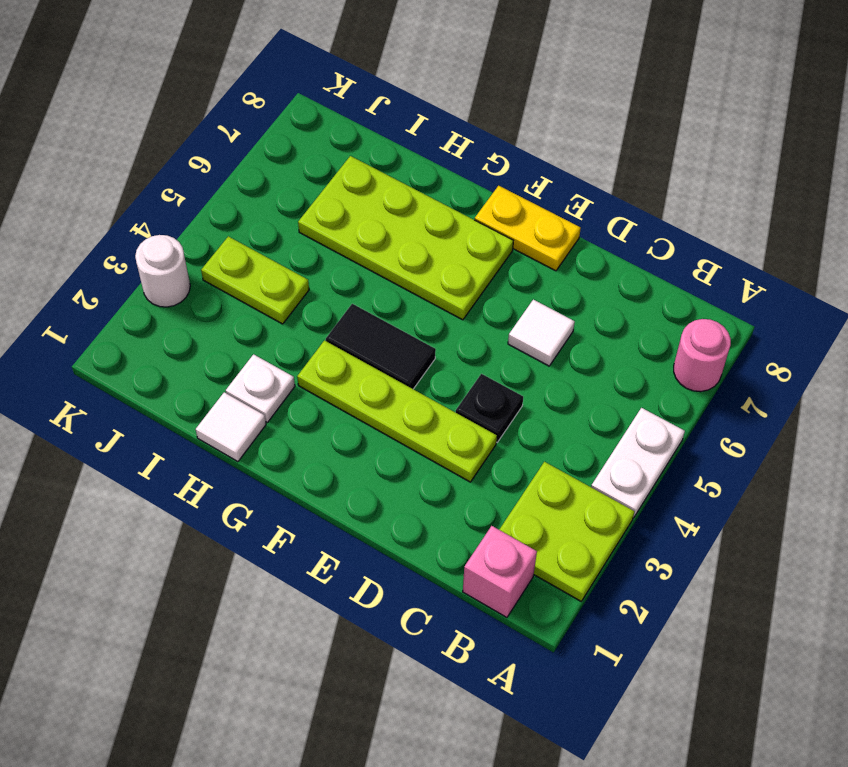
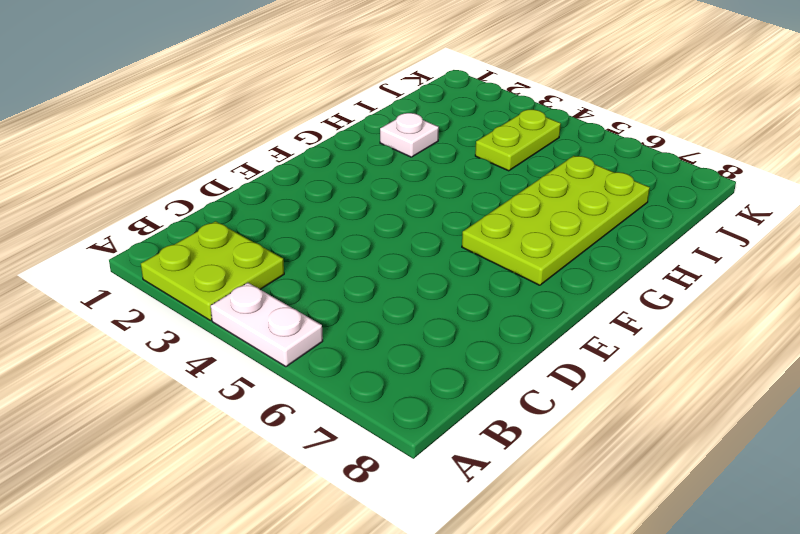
none -> pink round brick A7 level 1
none -> pink brick B1 level 1
none -> lime plate D3:G3 level 1

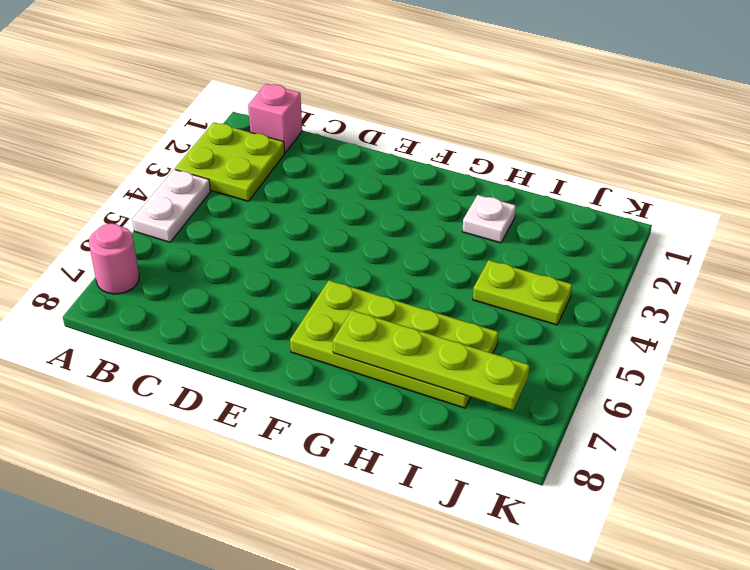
lime plate G7:J7 level 2 -> lime plate D3:G3 level 1
none -> black plate D4 level 1
none -> white tile D6 level 1
none -> yellow plate E8:F8 level 1

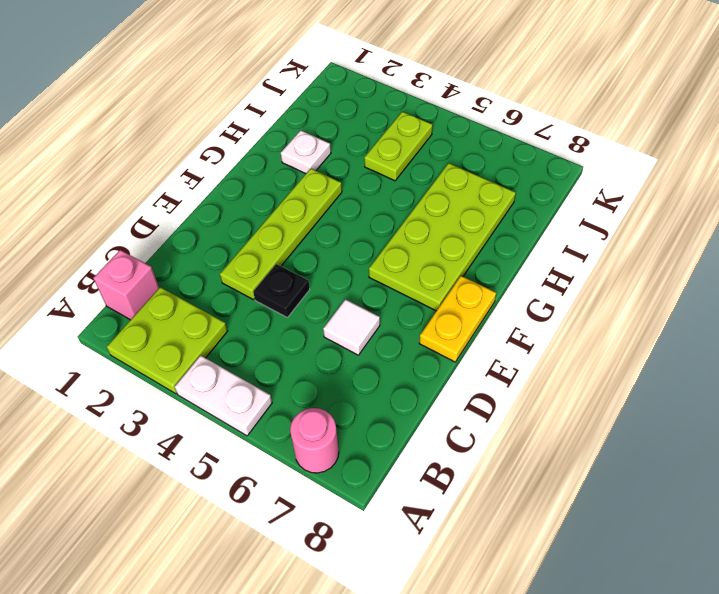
none -> black tile F4:G4 level 1
none -> white tile H1 level 1
none -> white round brick K3 level 1

